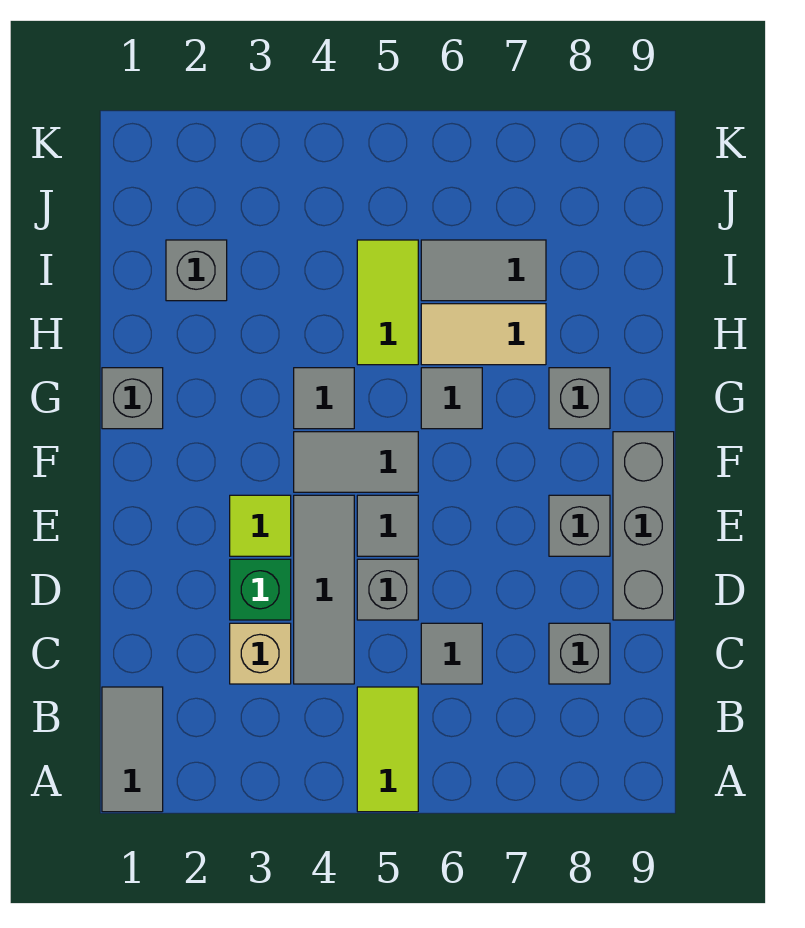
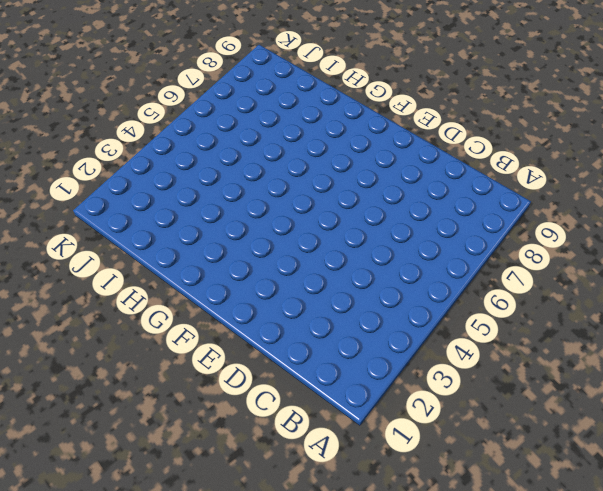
none -> grey tile A1:B1 level 1
none -> lime tile A5:B5 level 1
none -> tan brick C3 level 1

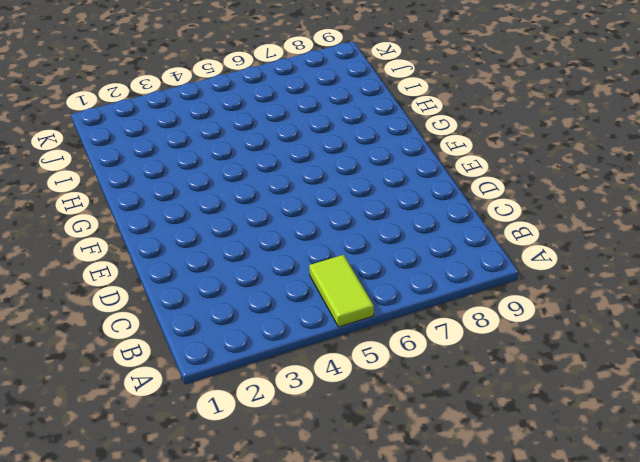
none -> grey tile A1:B1 level 1
none -> tan brick C3 level 1
none -> grey tile C4:E4 level 1

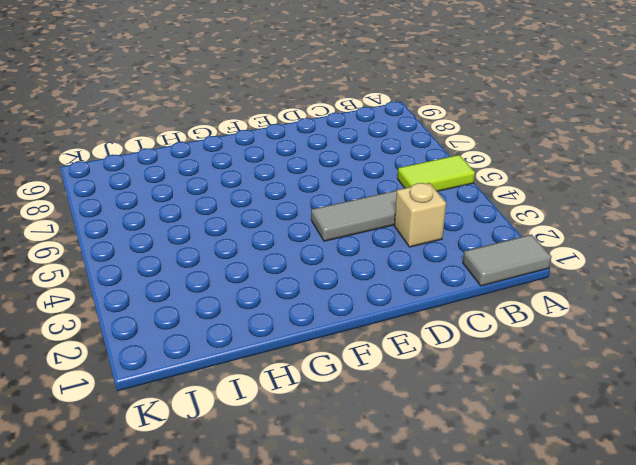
none -> grey tile C6 level 1
none -> grey brick C8 level 1
none -> green brick D3 level 1

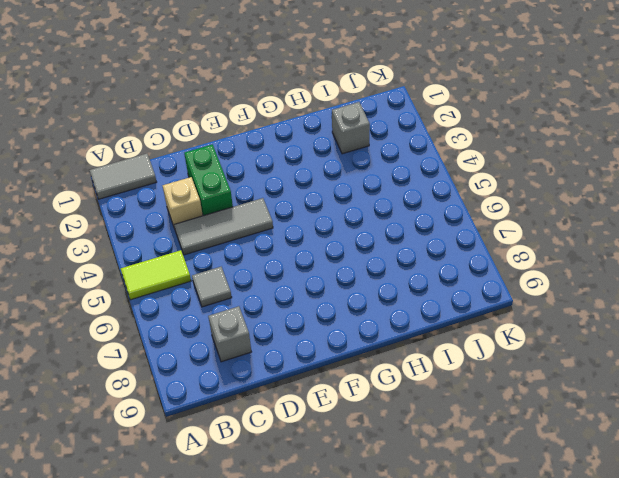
green brick D2:D3 level 1 -> green brick D3 level 1
none -> grey brick D5 level 1
none -> grey brick D9:F9 level 1
none -> lime tile E3 level 1

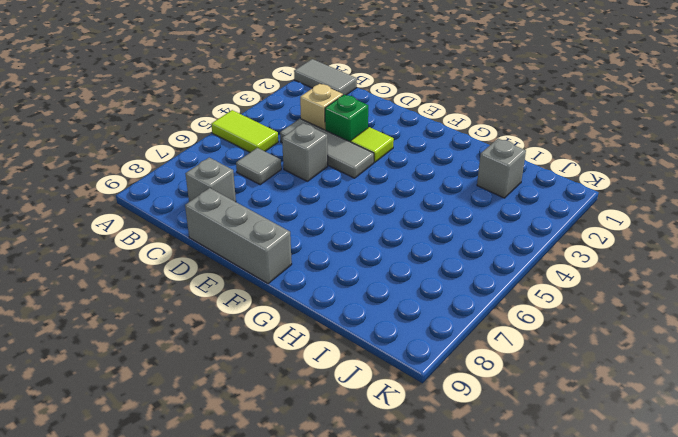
none -> grey tile E5 level 1
none -> grey brick E8 level 1
none -> grey tile F4:F5 level 1

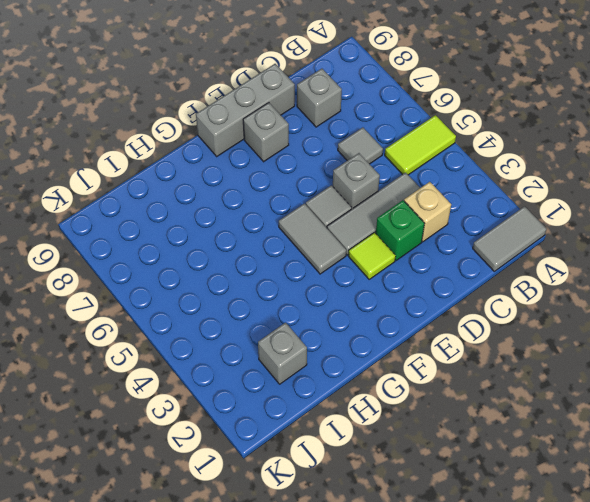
none -> grey brick G1 level 1
none -> grey tile G4 level 1
none -> grey tile G6 level 1

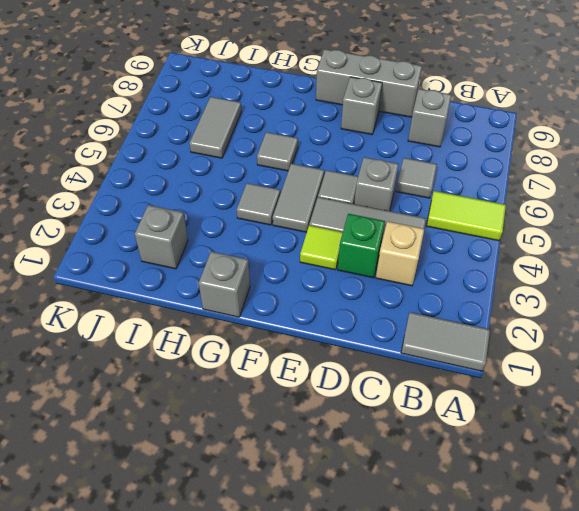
none -> grey brick G8 level 1
none -> lime tile H5:I5 level 1
none -> tan tile H6:H7 level 1

